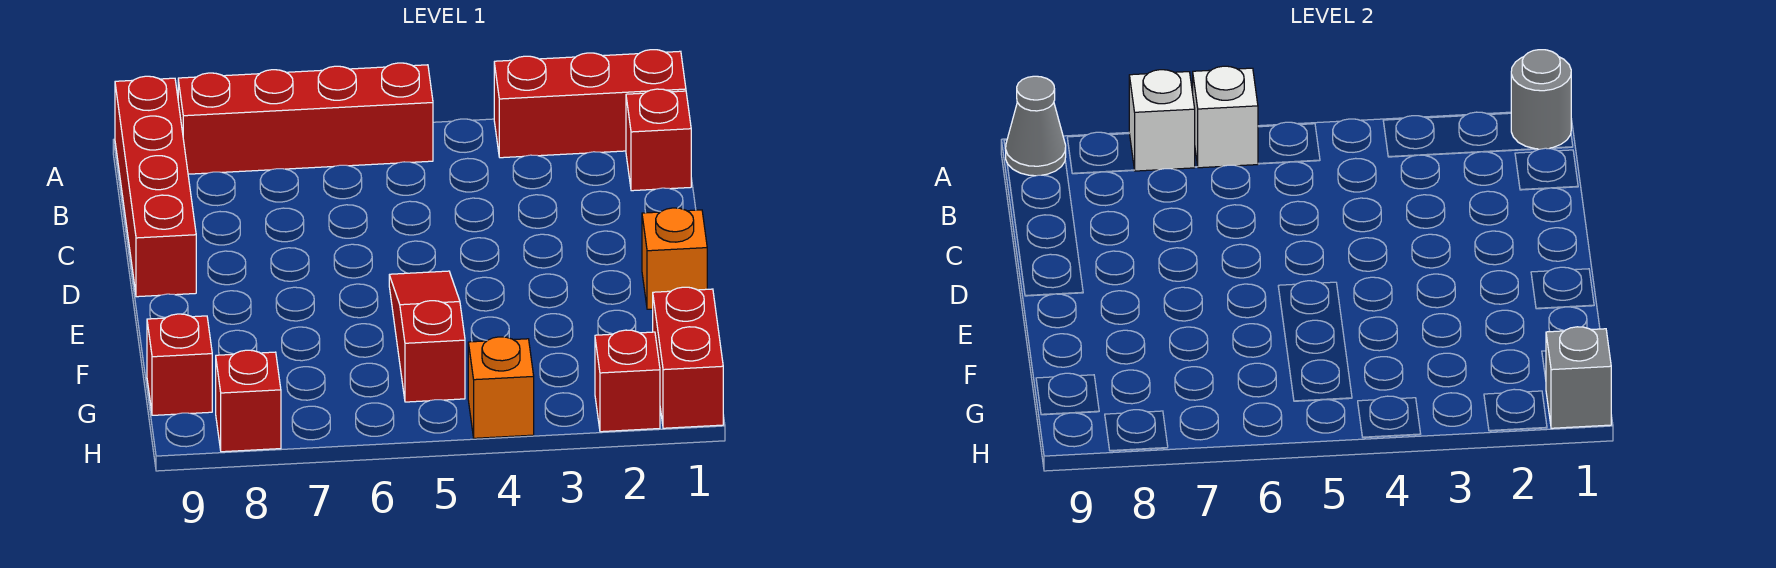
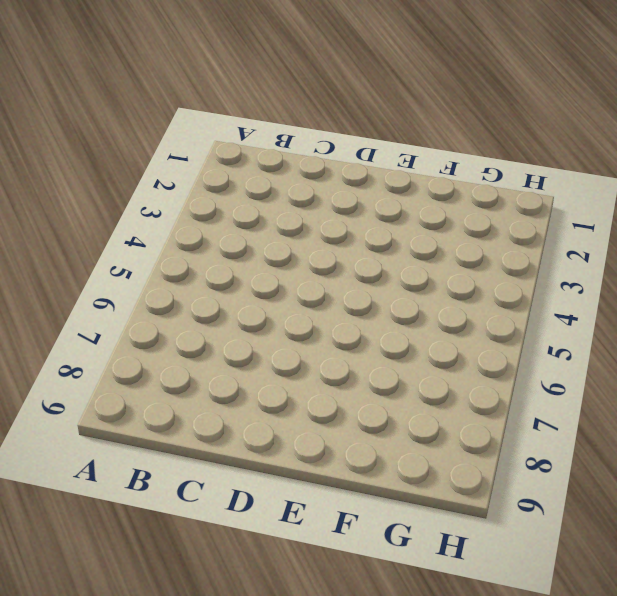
none -> red brick A1:A3 level 1
none -> red brick A5:A8 level 1
none -> red brick A9:D9 level 1

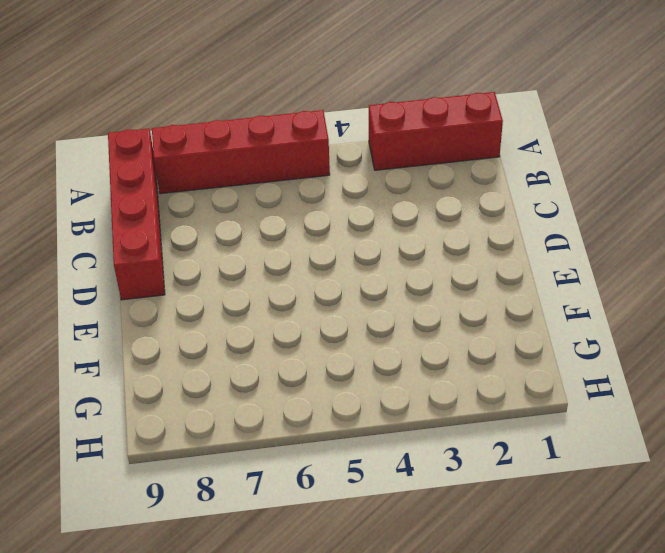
none -> red brick B1 level 1
none -> orange brick E1 level 1
none -> red slope E5:G5 level 1 top G

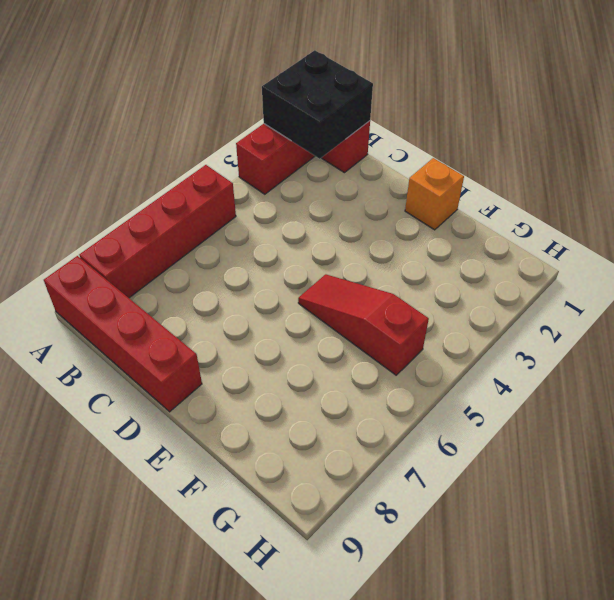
black brick A1:B2 level 2 -> grey round brick A1 level 2
none -> red brick G1:H1 level 1
none -> red brick G9 level 1
none -> red brick H2 level 1

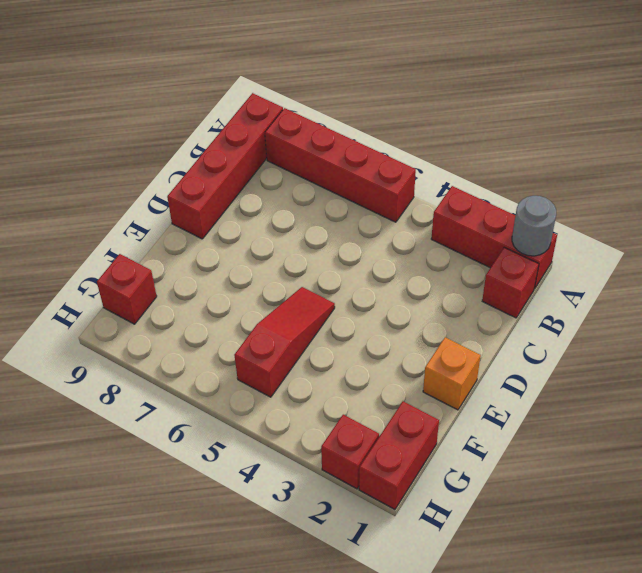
none -> orange brick H4 level 1
none -> red brick H8 level 1
none -> white brick A6 level 2

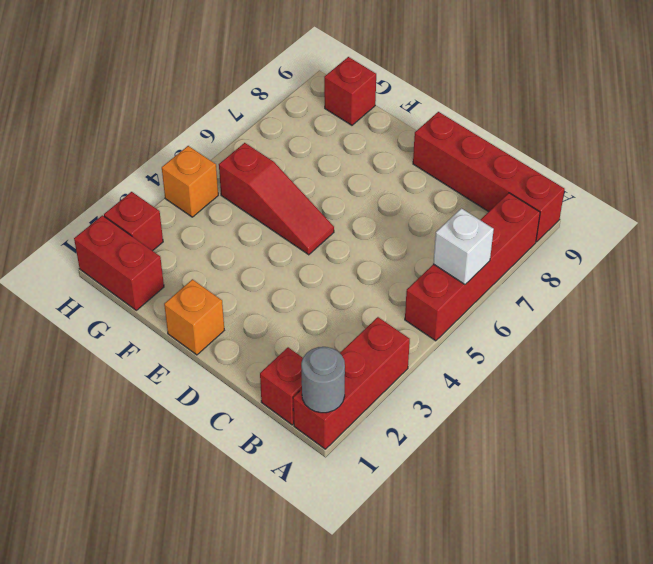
none -> red brick H8 level 1
none -> white brick A7 level 2
none -> grey cone A9 level 2

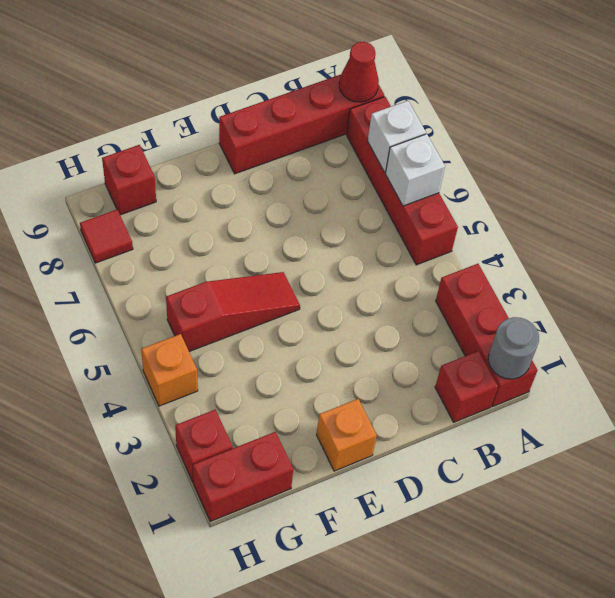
red cone A9 level 2 -> grey cone A9 level 2
red tile H8 level 1 -> red brick H8 level 1
none -> grey brick H1 level 2

